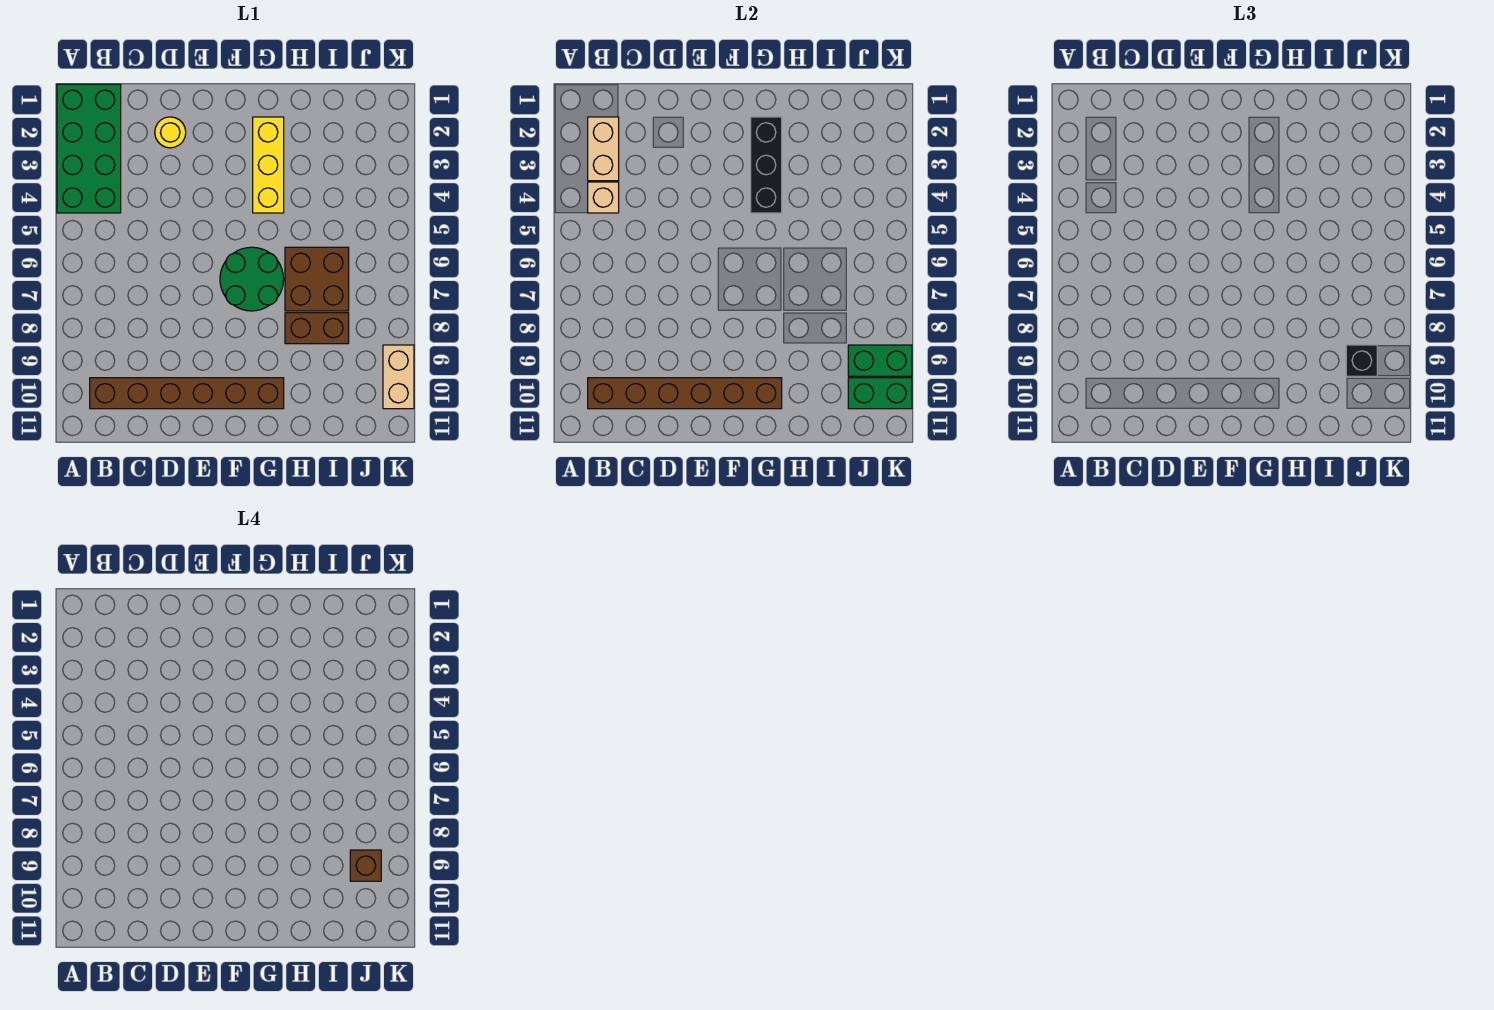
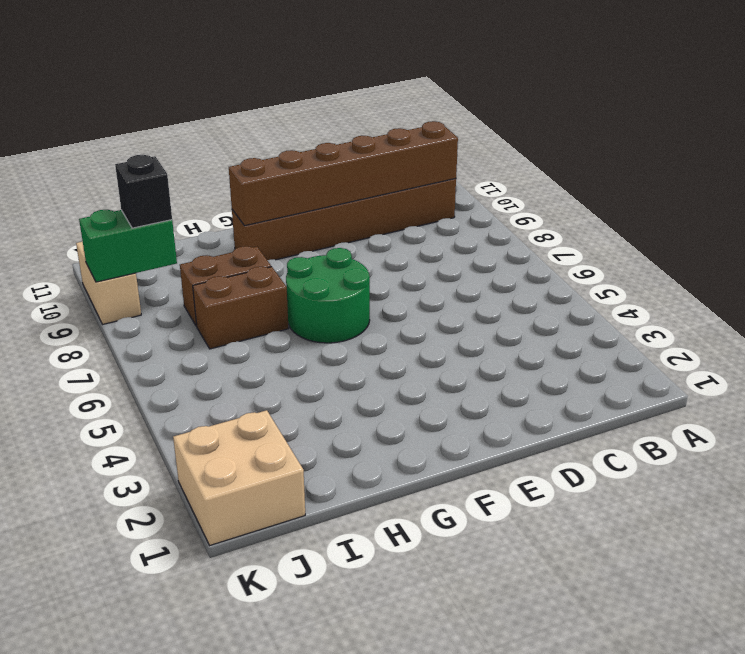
brown brick H7:I7 level 1 -> brown brick H6:I7 level 1
tan brick J1:K2 level 1 -> none
none -> green brick A1:B4 level 1
none -> yellow round brick D2 level 1
none -> yellow brick G2:G4 level 1

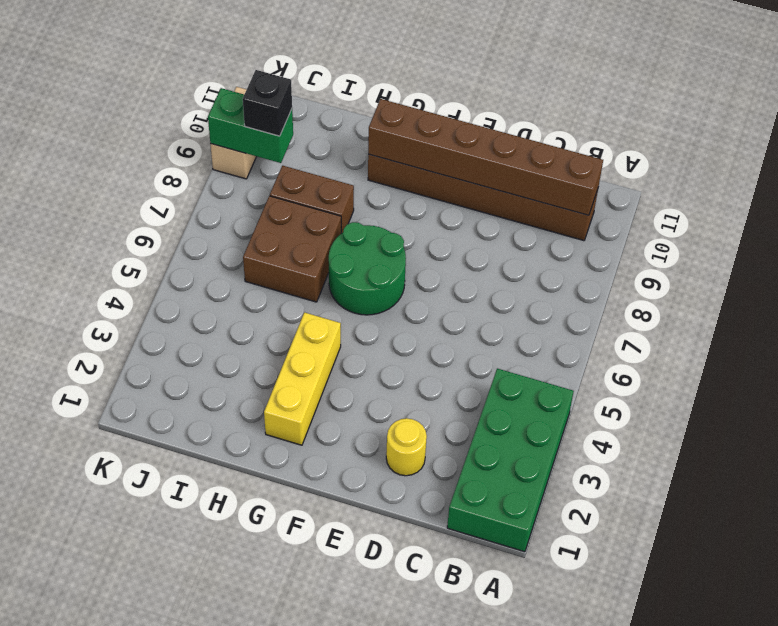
none -> tan brick B2:B3 level 2
none -> tan brick B4 level 2
none -> black brick G2:G4 level 2

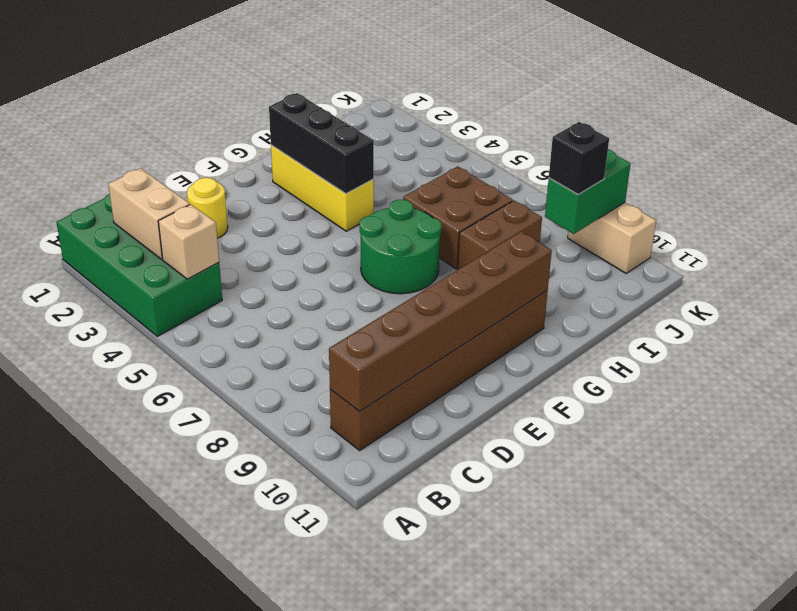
none -> green brick J10:K10 level 2
none -> brown brick J9 level 4

